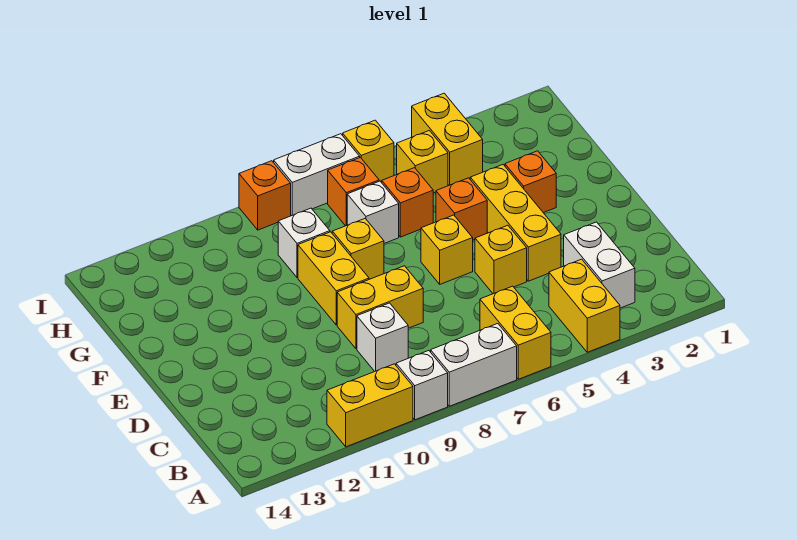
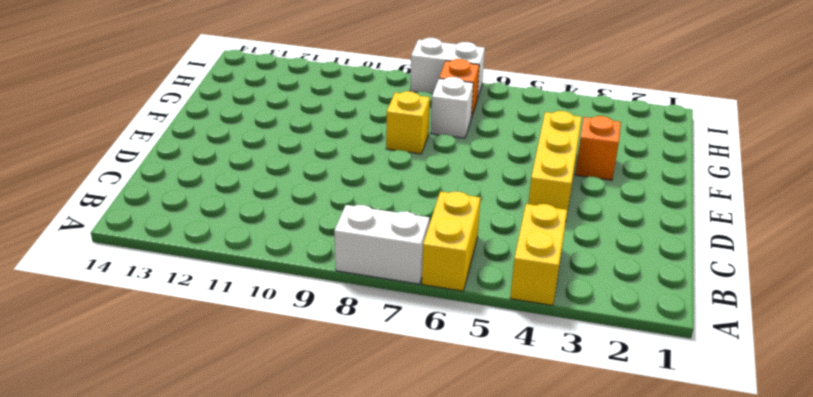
none -> white brick A9 level 1
none -> yellow brick A10:A11 level 1
none -> white brick B3:C3 level 1

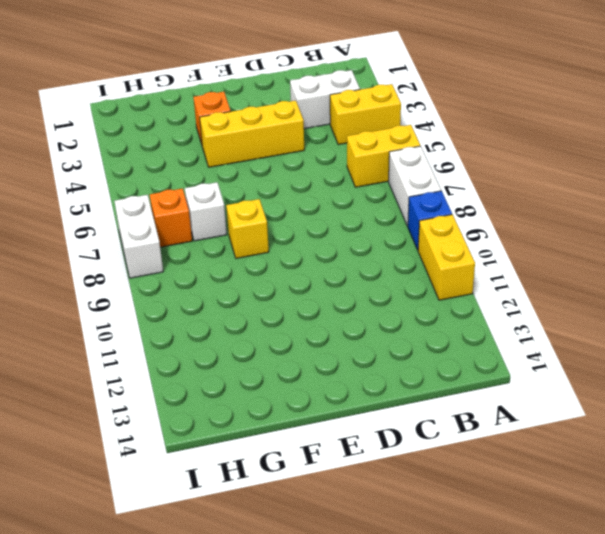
blue brick A9 level 1 -> white brick A9 level 1
none -> white brick C9 level 1
none -> yellow brick D5 level 1
none -> yellow brick D8:D9 level 1

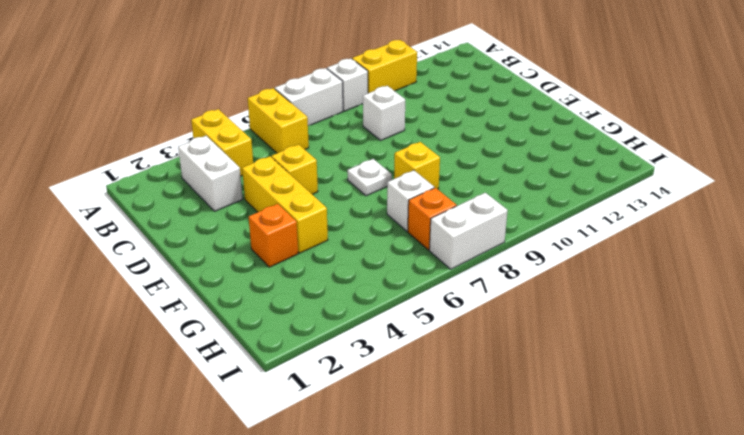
white plate E7 level 1 -> none
none -> yellow brick D8:D9 level 1
none -> yellow brick E6 level 1
none -> yellow brick E9:F9 level 1

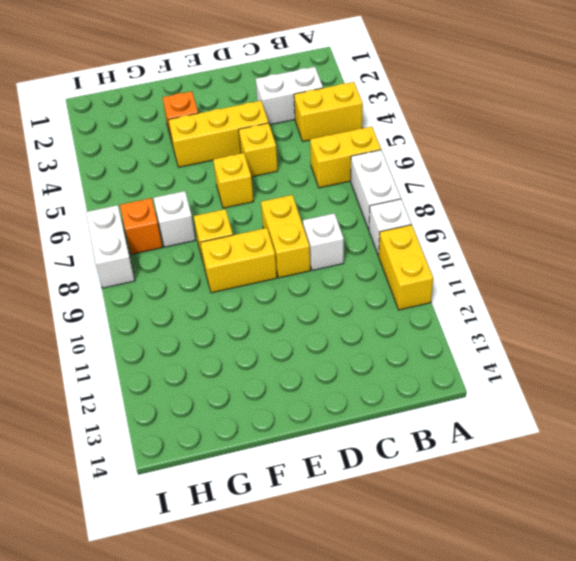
none -> orange brick F5 level 1
none -> orange brick G6 level 1
none -> white brick G9 level 1

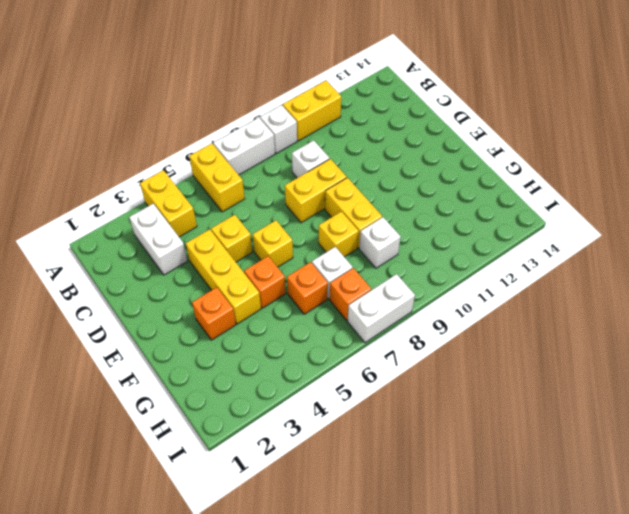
none -> yellow brick H4:I4 level 1
none -> yellow brick H5 level 1
none -> yellow brick I6 level 1

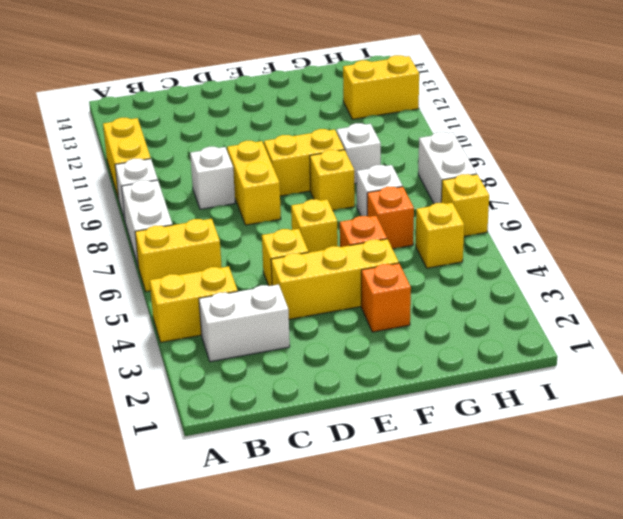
yellow brick H12:I12 level 1 -> yellow brick H4:I4 level 1
none -> orange brick H7 level 1
none -> orange brick I9 level 1

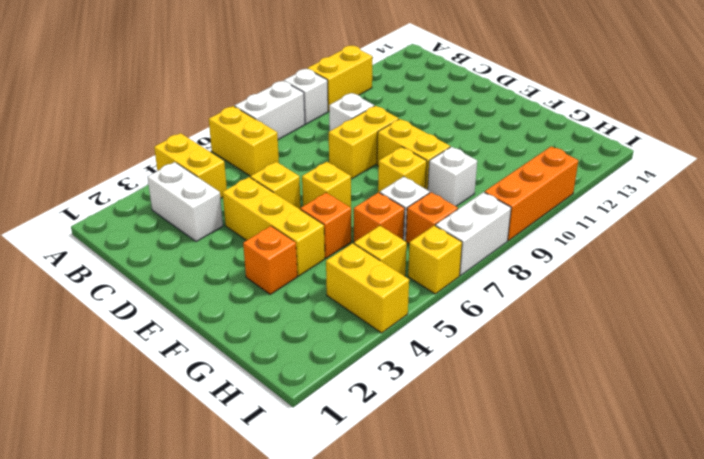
orange brick I9:I11 level 1 -> orange brick I9 level 1

